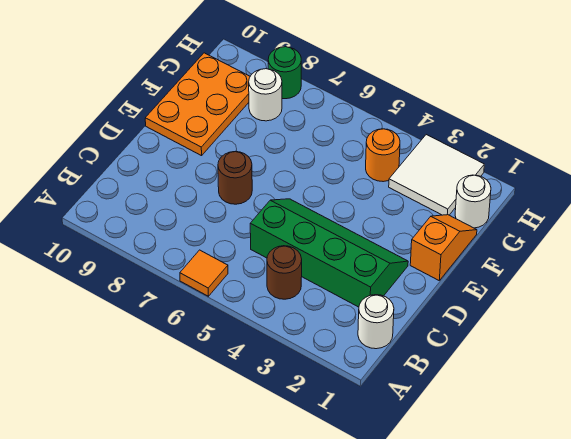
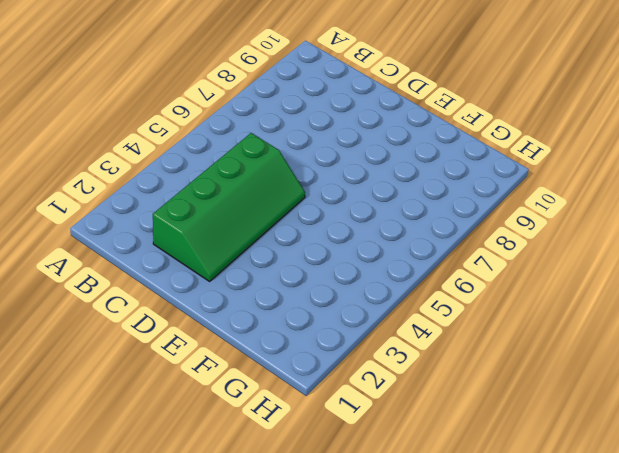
none -> orange tile A6 level 1
none -> white round brick B1 level 1
none -> brown round brick B4 level 1

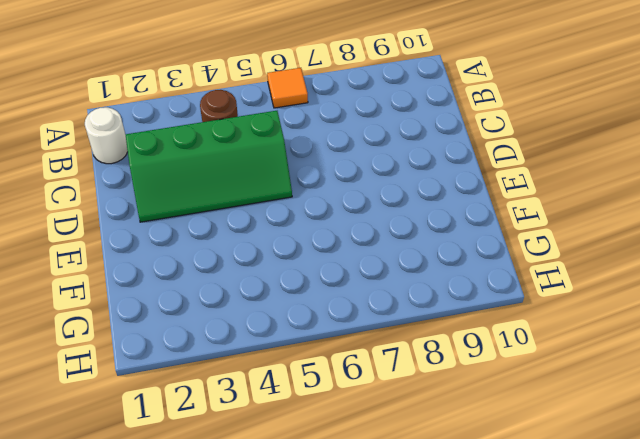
none -> brown round brick D7 level 1
none -> orange slope E1:F1 level 1 top E
none -> orange plate E9:G10 level 1

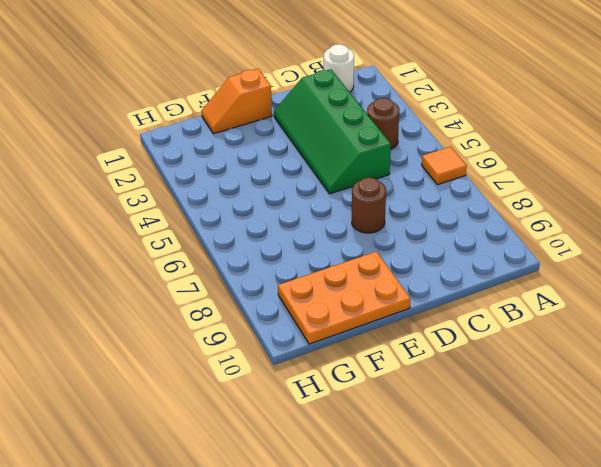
none -> white round brick G1 level 1
none -> white tile G2:H3 level 1
none -> orange round brick G4 level 1

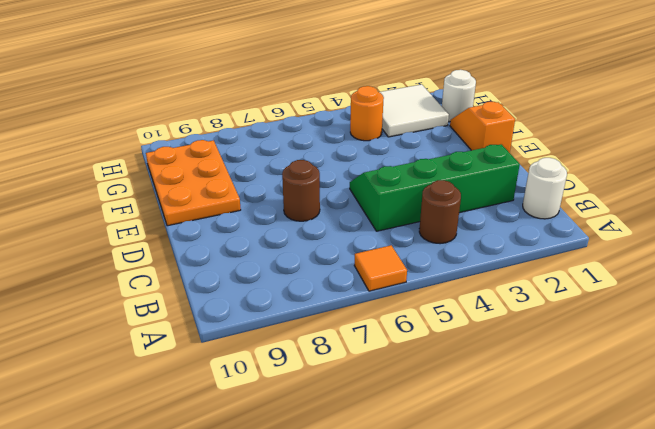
none -> white round brick G8 level 1
none -> green round brick H8 level 1

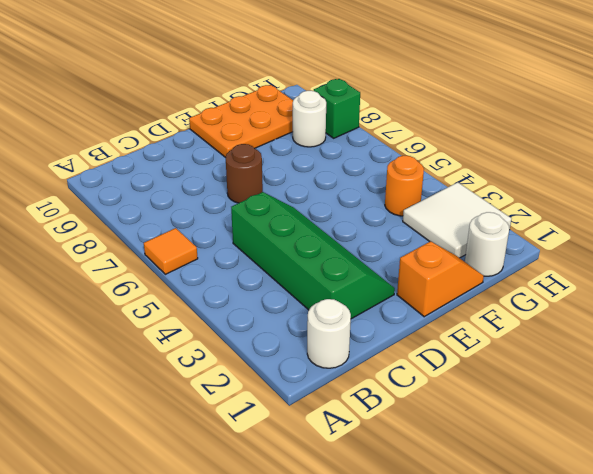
green brick H8 level 1 -> green round brick H8 level 1
none -> brown round brick B4 level 1

